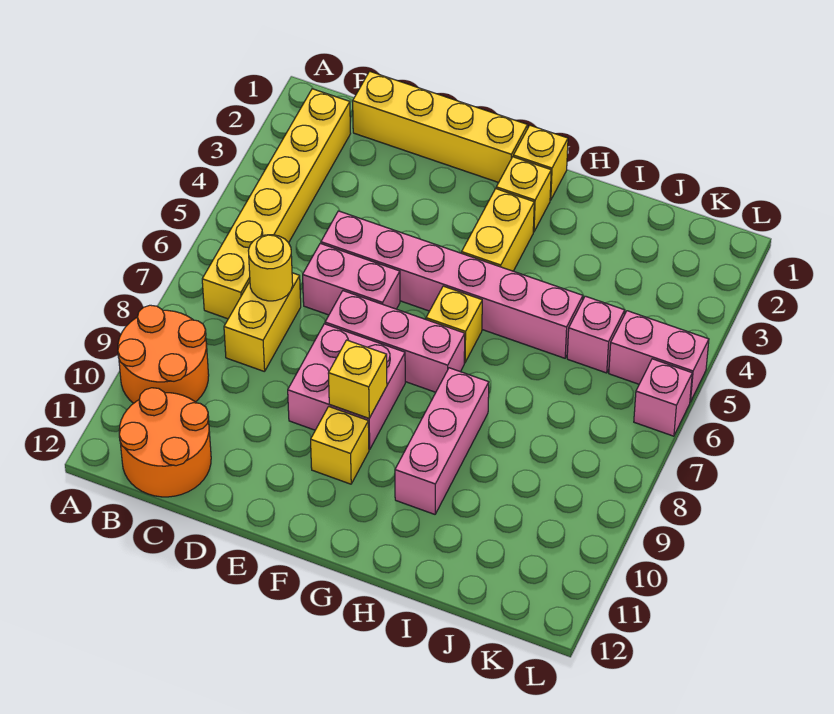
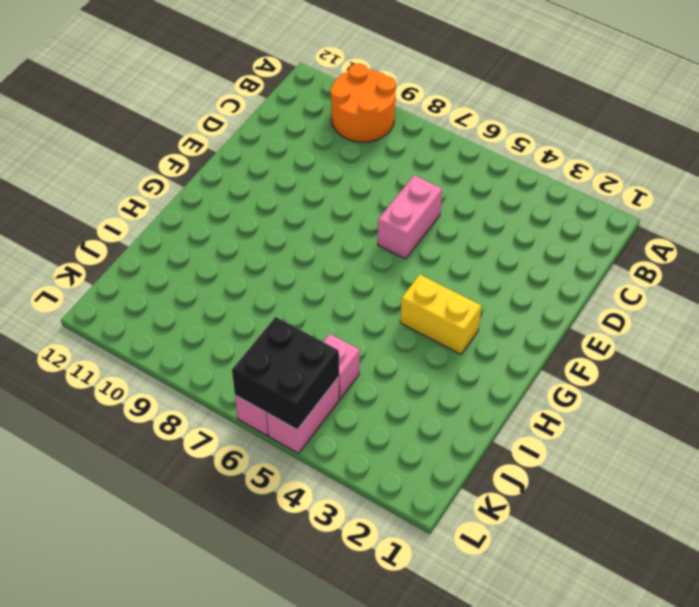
black brick K5:L6 level 2 -> none
none -> yellow brick B2:B7 level 1
none -> orange round brick B11:C12 level 1
none -> yellow brick C1:F1 level 1

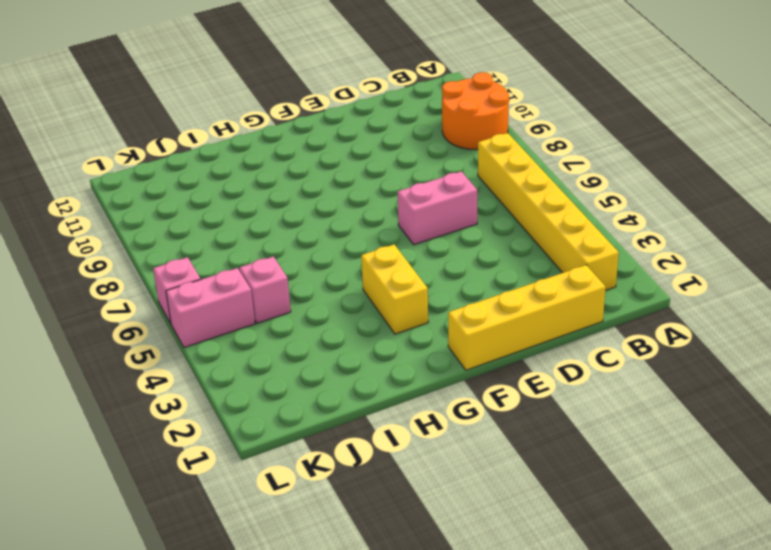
none -> orange round brick B11:C12 level 1
none -> yellow brick C7:C8 level 1
none -> pink brick D5:I5 level 1

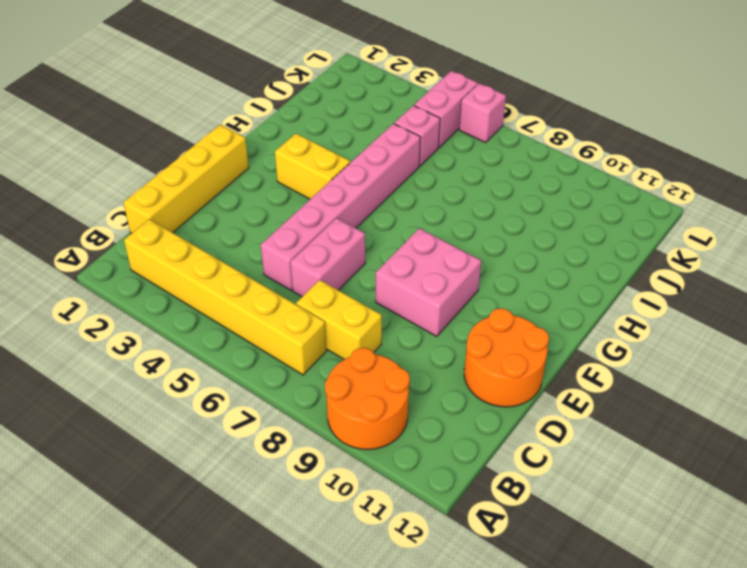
orange round brick D11:E12 level 1 -> orange round brick B11:C12 level 1
none -> pink brick E7:G7 level 1
none -> yellow brick F10 level 1
none -> yellow brick G1 level 1

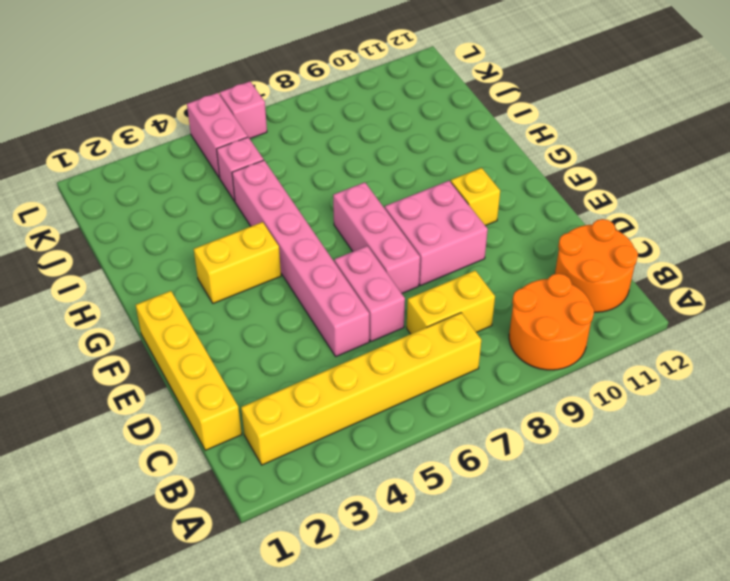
none -> yellow brick G1 level 1
none -> yellow brick G2 level 1
none -> yellow brick G6 level 1

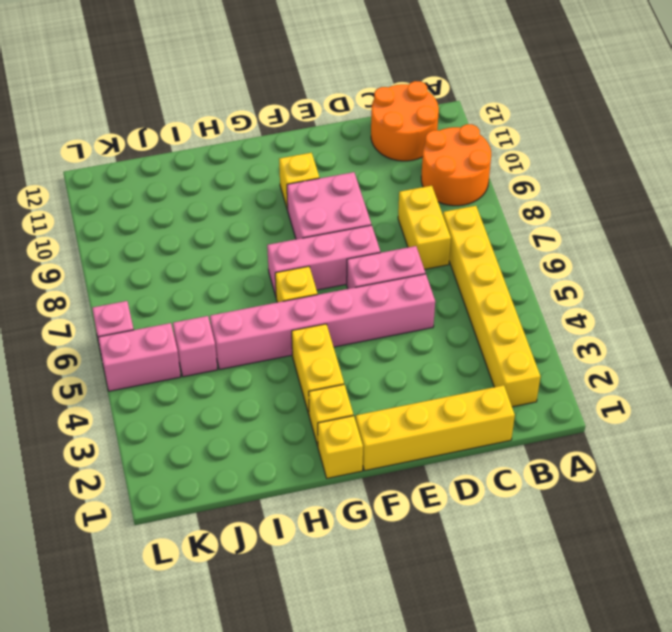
none -> pink brick H8:H10 level 1
none -> yellow round brick C7 level 2
none -> yellow brick F9 level 2

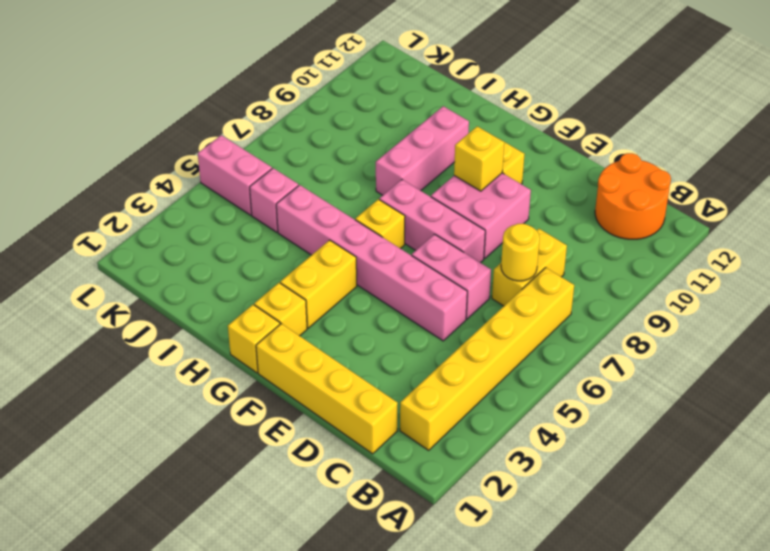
none -> orange round brick A9:B10 level 1
none -> pink brick L6 level 1

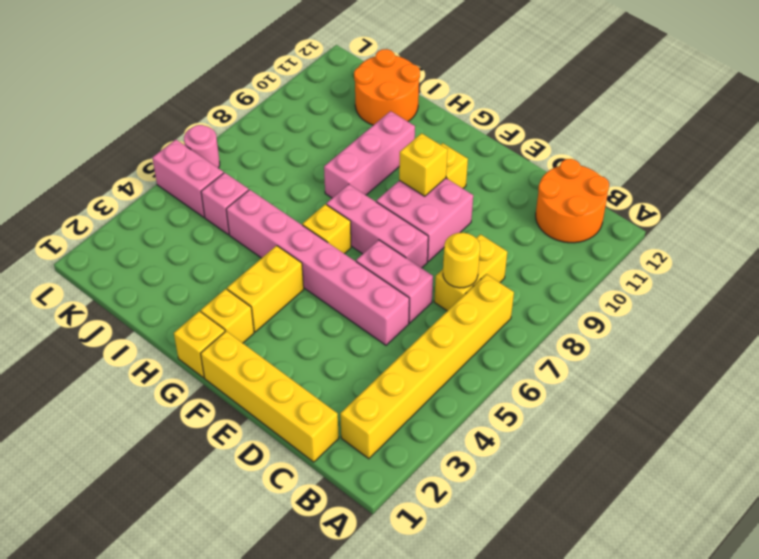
orange round brick I11:J12 level 1 -> orange round brick A9:B10 level 1
pink round brick L6 level 1 -> pink brick L6 level 1

